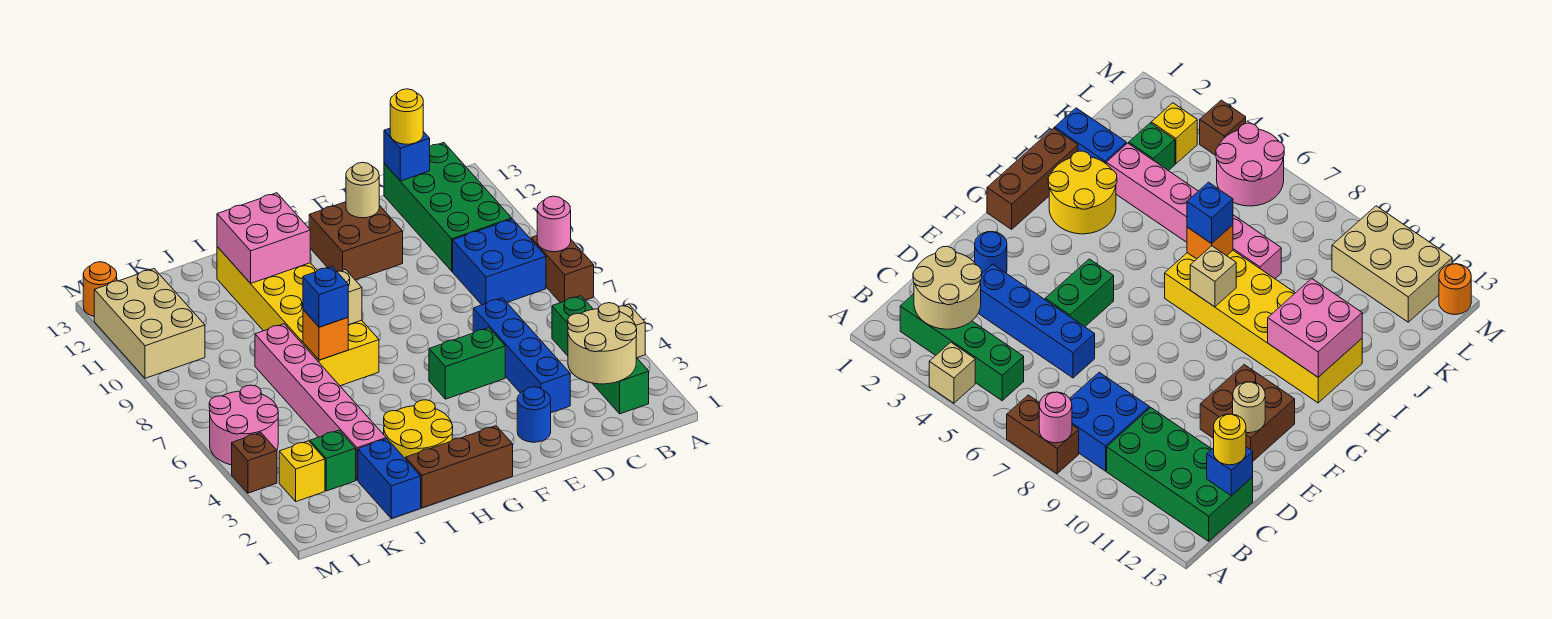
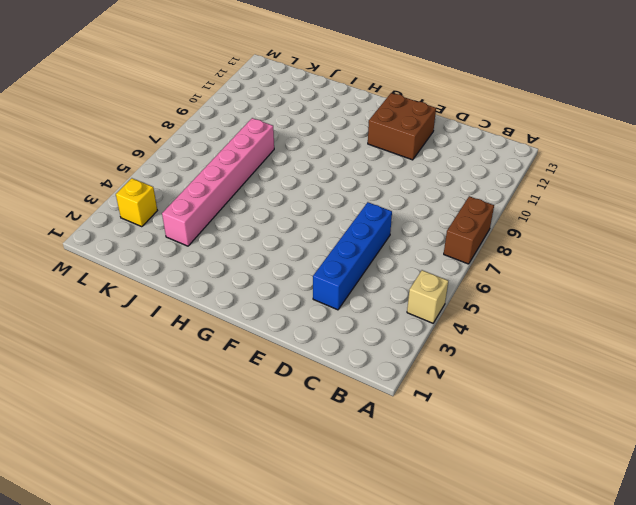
none -> green brick B2:B5 level 1
none -> blue brick B8:C9 level 1
none -> green brick B10:C13 level 1

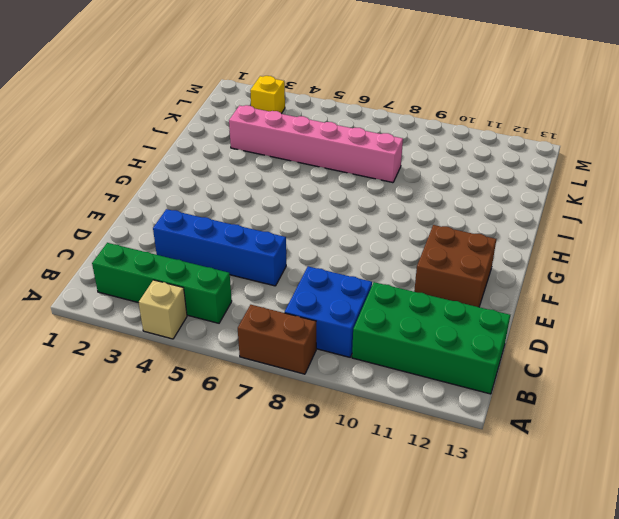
none -> blue round brick E2 level 1
none -> green brick E5:F5 level 1
none -> brown brick G1:I1 level 1

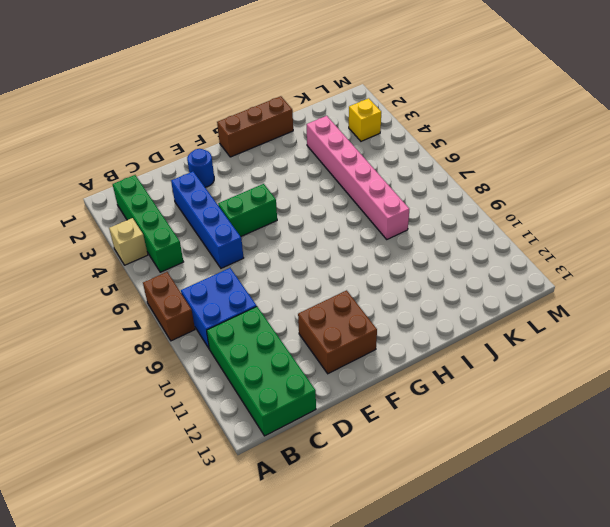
none -> yellow round brick H2:I3 level 1
none -> yellow brick H7:I12 level 1
none -> blue brick J1:J2 level 1

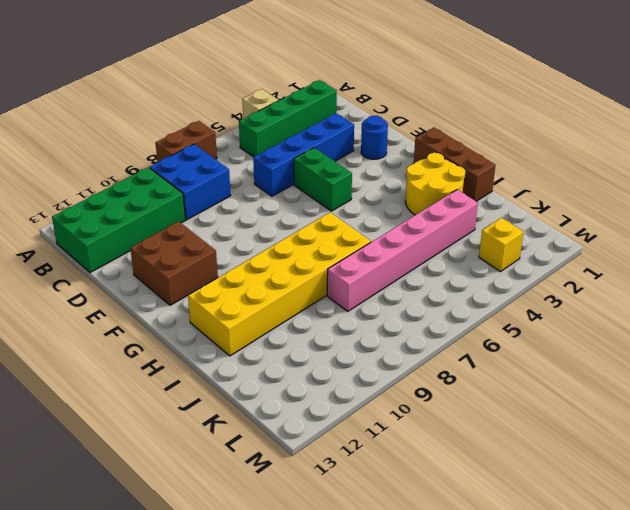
none -> blue brick J1:J2 level 1
none -> green brick K3 level 1
none -> pink round brick L5:M6 level 1

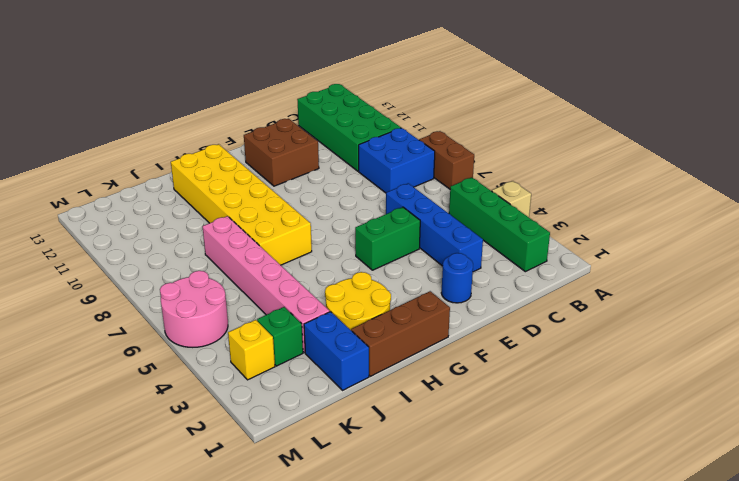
none -> tan brick L10:M12 level 1
none -> brown brick M4 level 1
none -> orange round brick M13 level 1

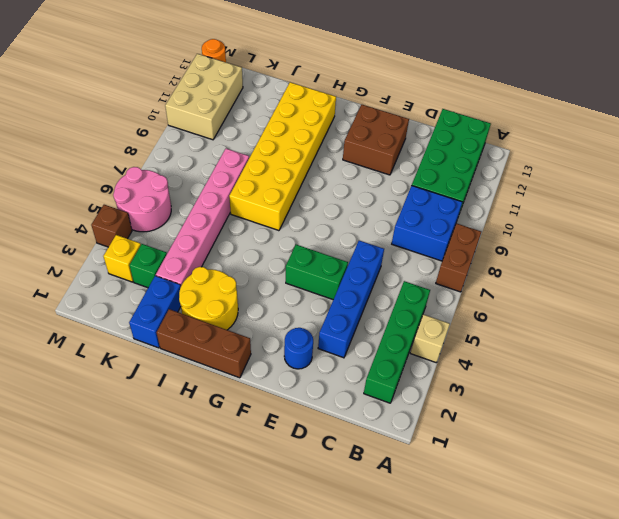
none -> pink round brick A8 level 2
none -> tan round brick B2:C3 level 2
none -> blue brick C13 level 2

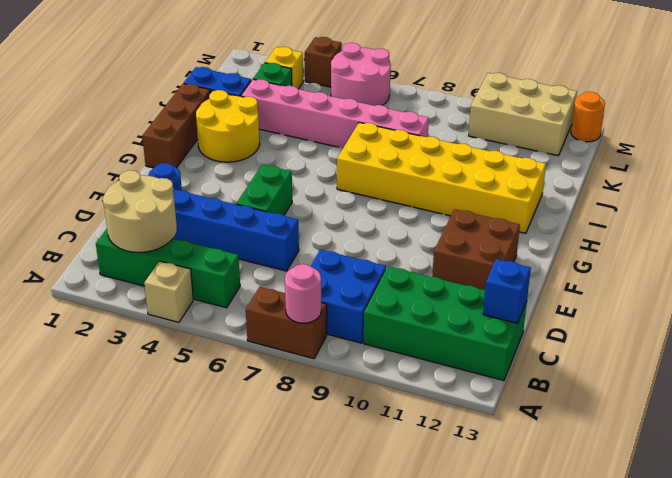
none -> tan round brick E12 level 2
none -> tan brick H8 level 2
none -> pink brick H11:I12 level 2

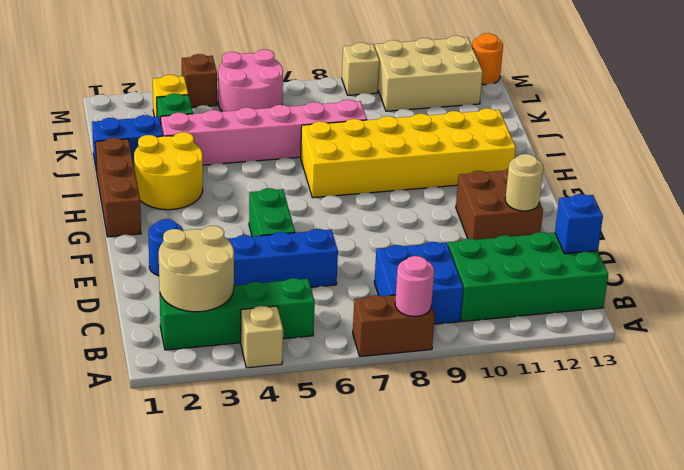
tan brick M9 level 1 -> tan brick H8 level 2
none -> pink brick H11:I12 level 2
none -> orange brick I7 level 2
none -> yellow round brick C13 level 3

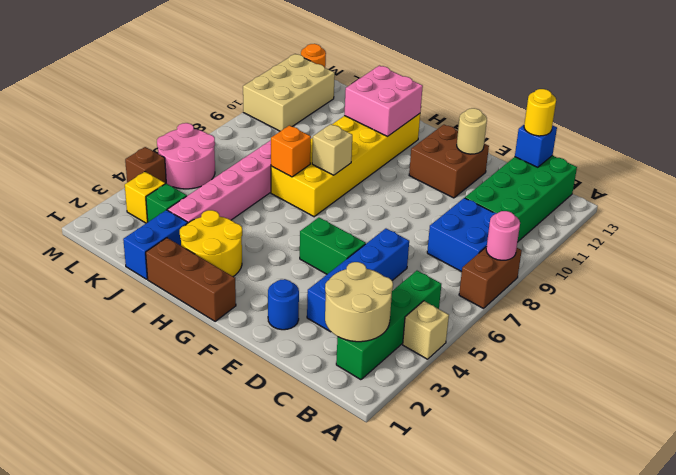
none -> blue brick I7 level 3

